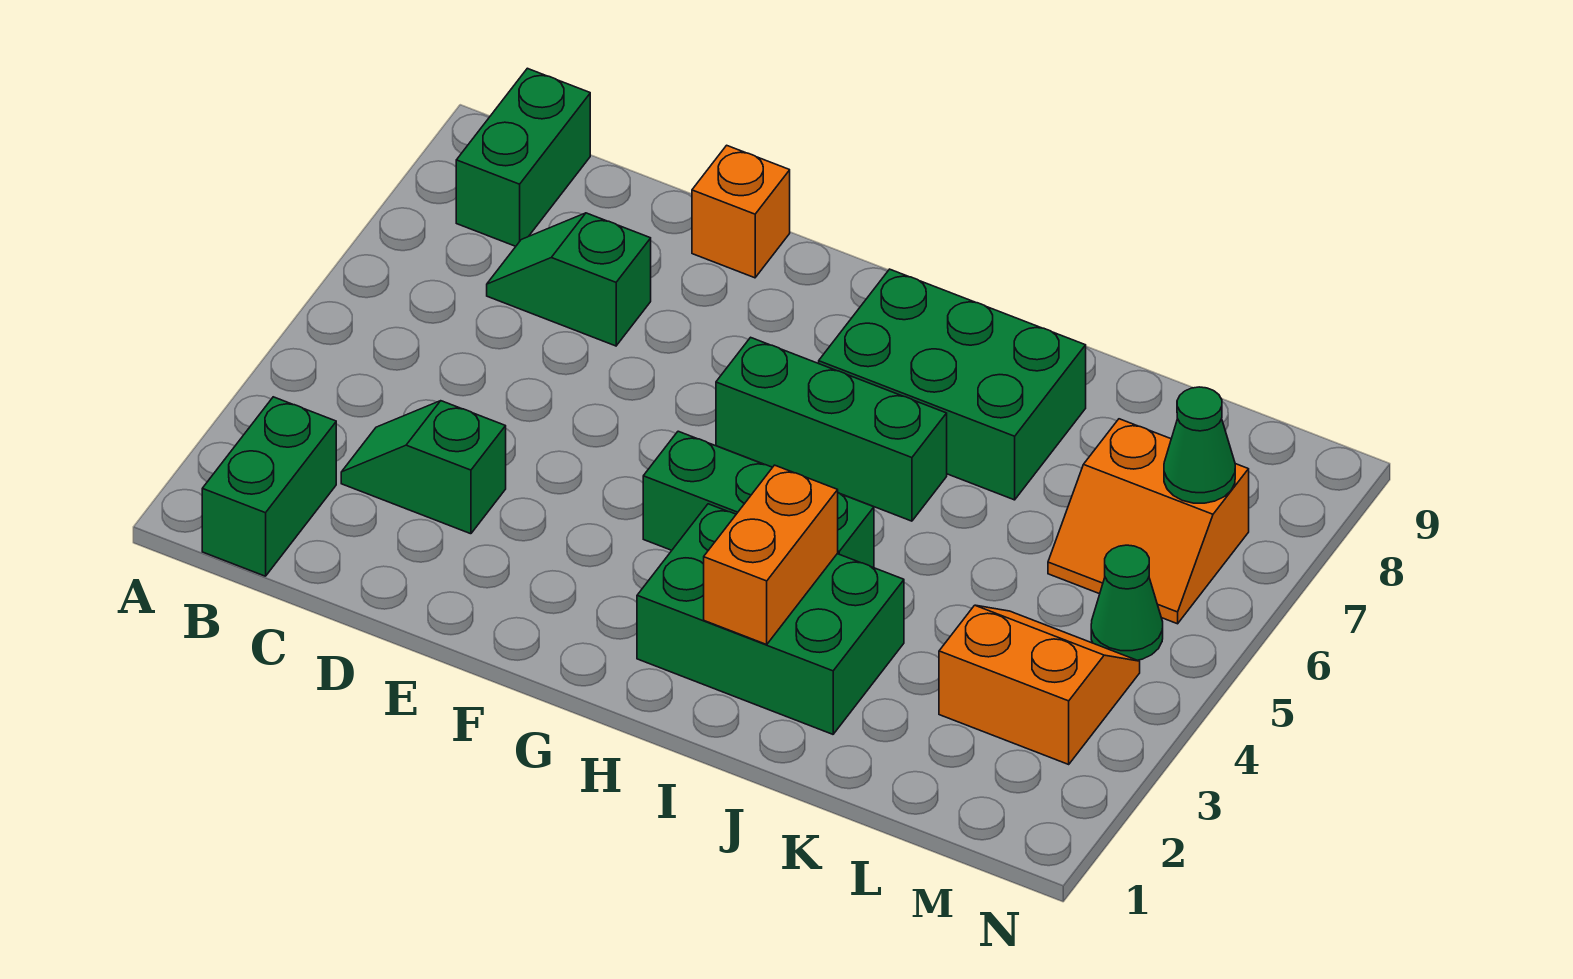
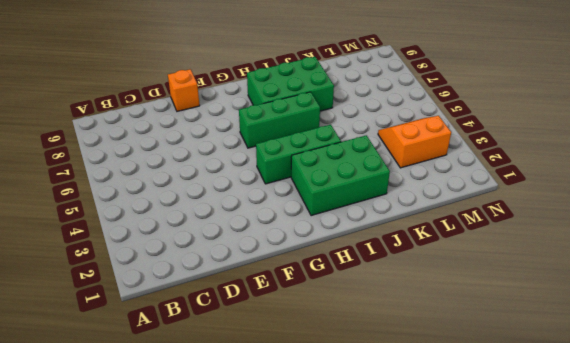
none -> green brick B1:B2 level 1
none -> green brick B8:B9 level 1
none -> green slope C3:D3 level 1 top D

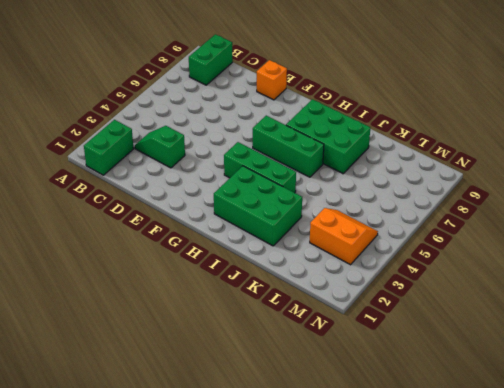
none -> green slope C7:D7 level 1 top D
none -> orange slope L6:M7 level 1 top 7
none -> green cone M5 level 1

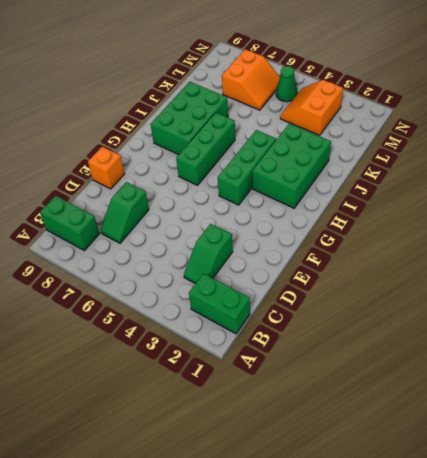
none -> orange brick I2:I3 level 2
none -> green cone M7 level 2

